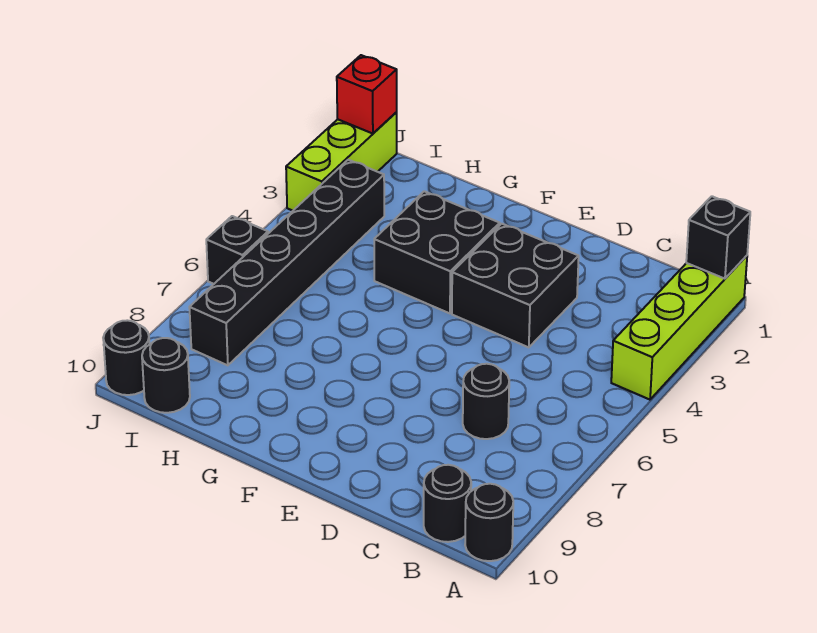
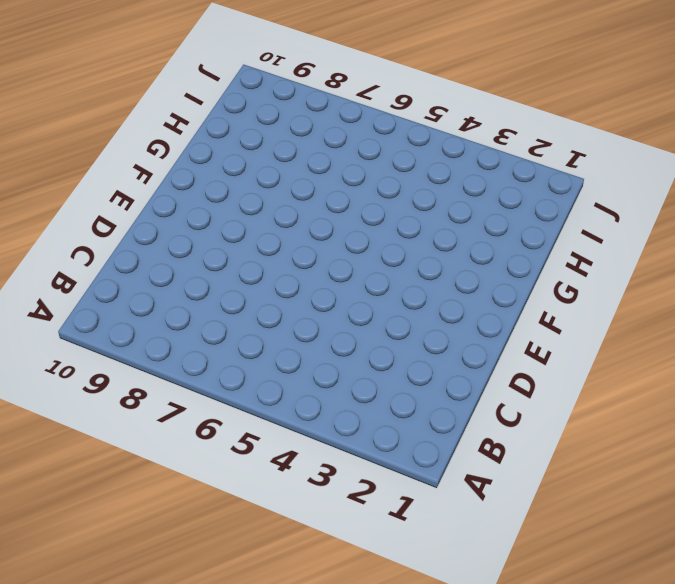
none -> lime brick A1:A4 level 1
none -> black round brick A10 level 1
none -> black round brick B10 level 1

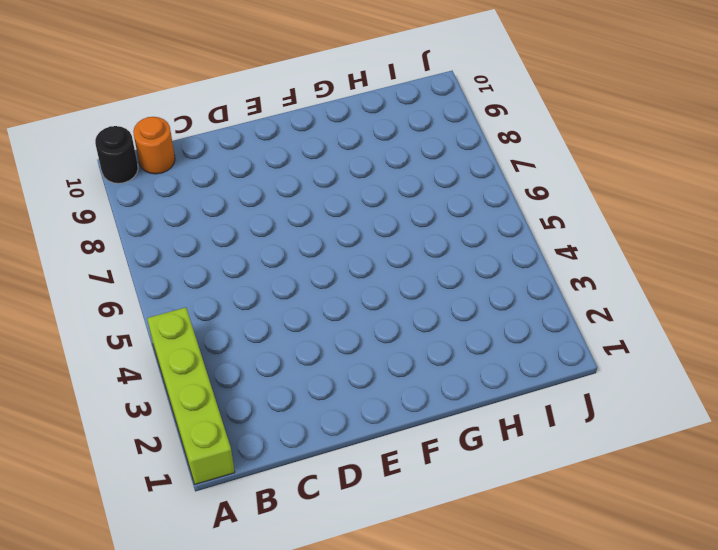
orange round brick B10 level 1 -> black round brick B10 level 1
none -> black round brick C7 level 1
none -> black brick D3:E4 level 1
none -> black brick F3:G4 level 1

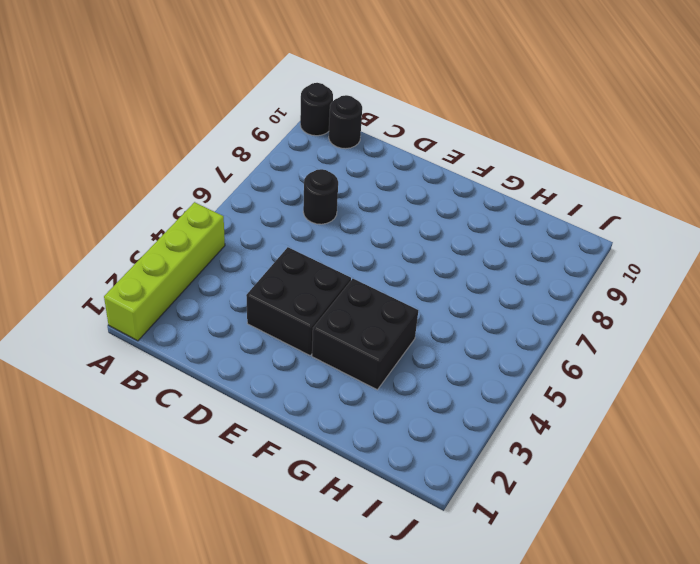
none -> black brick I3:I8 level 1
none -> black round brick I10 level 1
none -> lime brick J1:J3 level 1

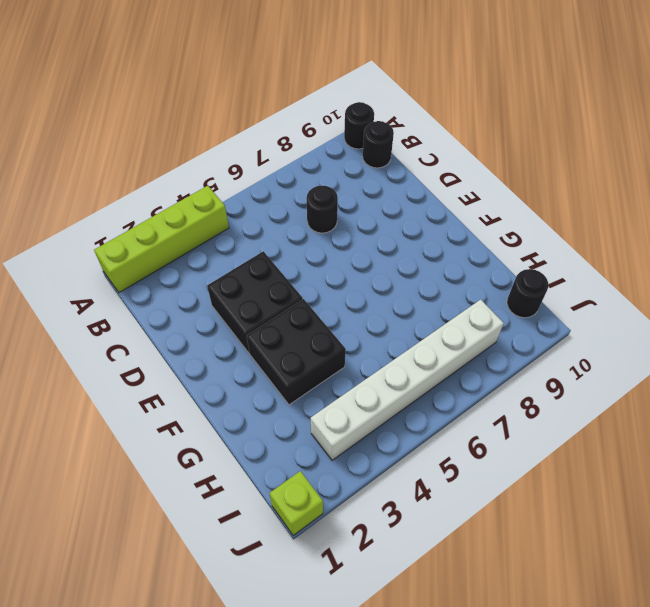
white brick I3:I8 level 1 -> black brick I3:I8 level 1
lime brick J1 level 1 -> lime brick J1:J3 level 1
none -> black brick J6 level 1
none -> black round brick J10 level 1
none -> black brick A1 level 2

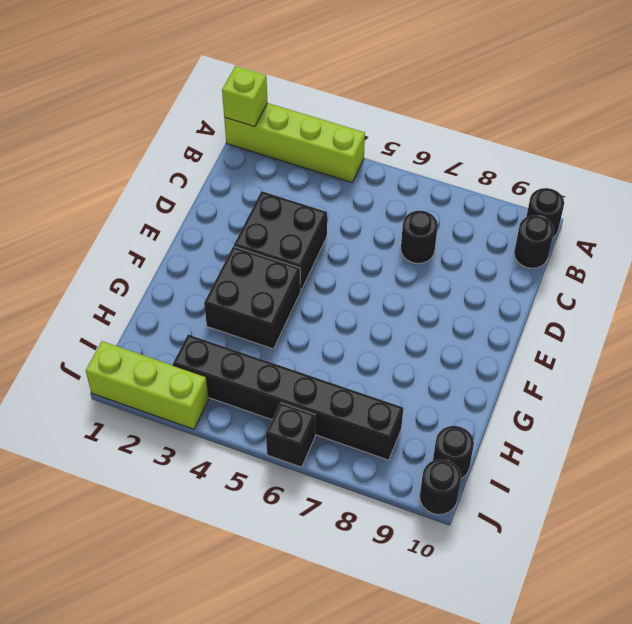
lime brick A1 level 2 -> black brick A1 level 2
none -> red brick J1 level 2

